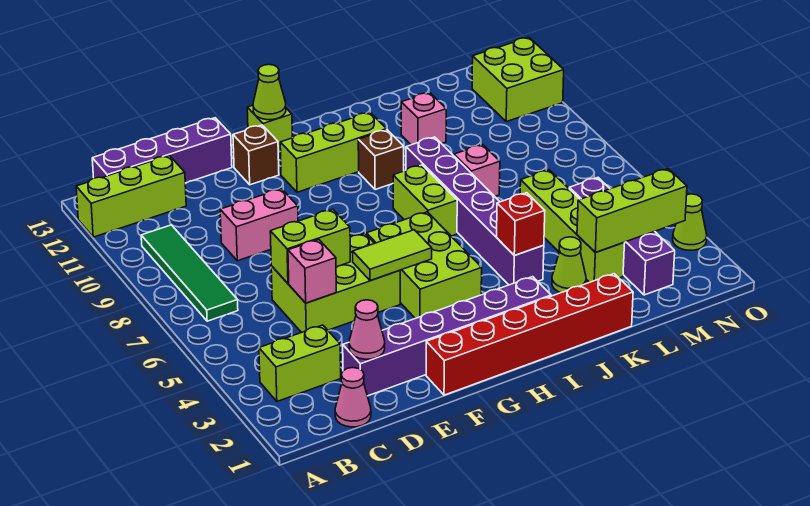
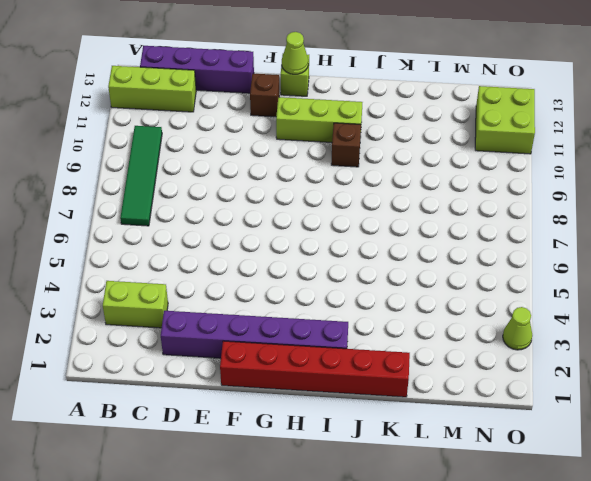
none -> pink cone C1 level 1
none -> lime brick D5:F6 level 1
none -> pink brick D9:E9 level 1
none -> lime brick G4:H6 level 1

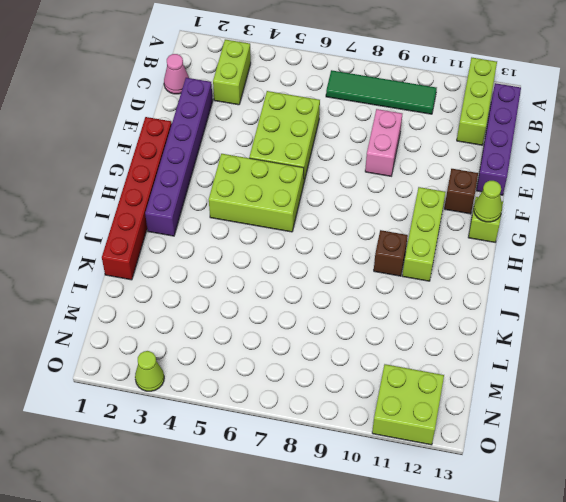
none -> lime brick I7:I8 level 1
none -> purple brick J4:J9 level 1
none -> lime cone K3 level 1
none -> pink brick K8 level 1

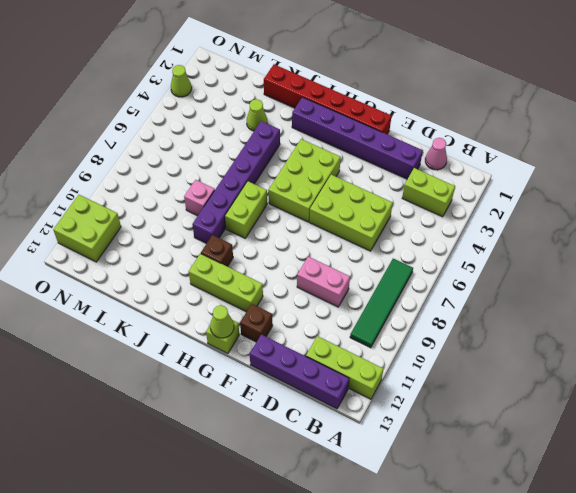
none -> pink brick K11 level 1
none -> lime brick L3:L6 level 1
none -> purple brick M2:M5 level 1
none -> pink cone D2 level 2

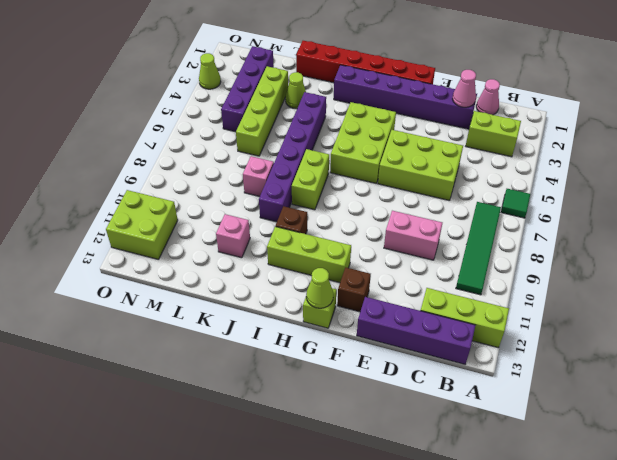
green tile A6 level 1 -> none
none -> pink brick D5 level 2
none -> lime brick D6:E6 level 2
none -> lime tile F5:G5 level 2
none -> red brick J4 level 2

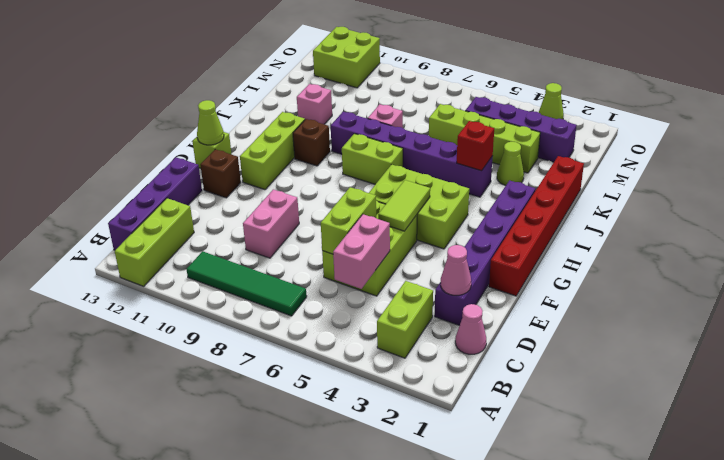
pink brick C5:D5 level 2 -> pink brick D5 level 2
none -> lime brick L3:N3 level 2

